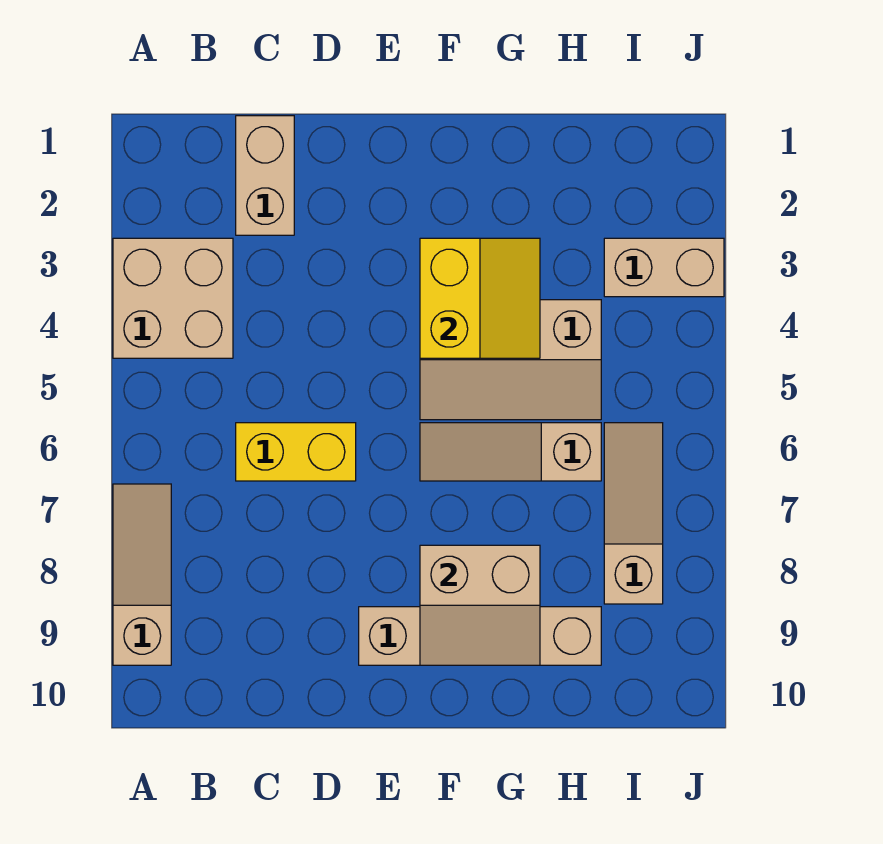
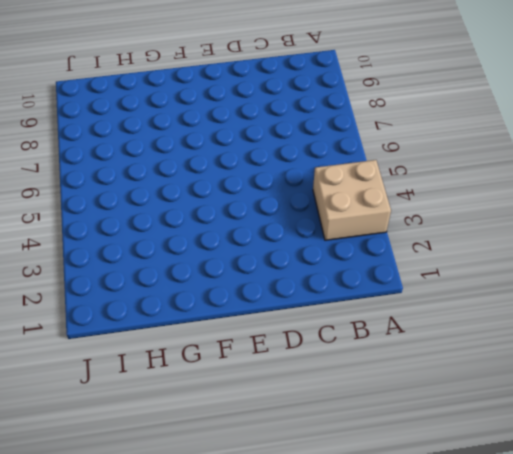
none -> tan slope A7:A9 level 1 top 9
none -> tan brick C1:C2 level 1

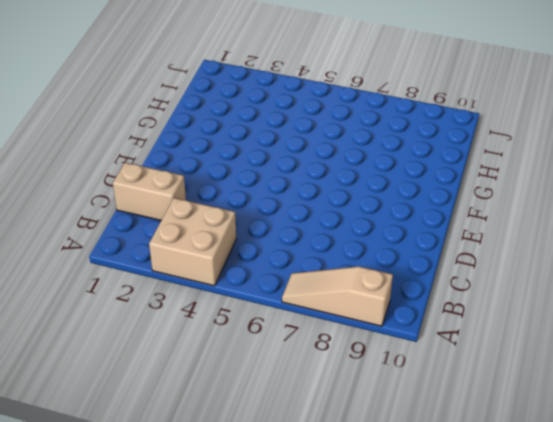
none -> yellow brick C6:D6 level 1
none -> tan brick E9:H9 level 1

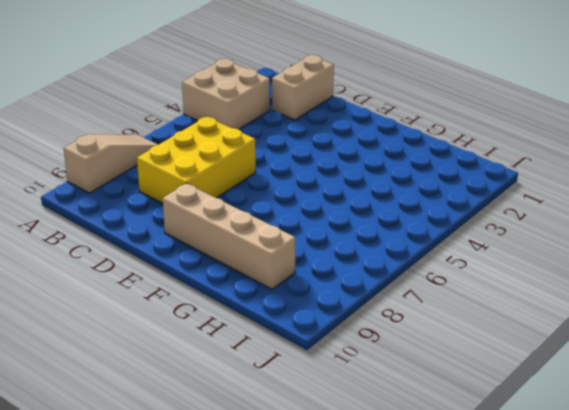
yellow brick C6:D8 level 1 -> yellow brick C6:D6 level 1
none -> tan slope F4:H5 level 1 top 4
none -> tan slope F6:H6 level 1 top H

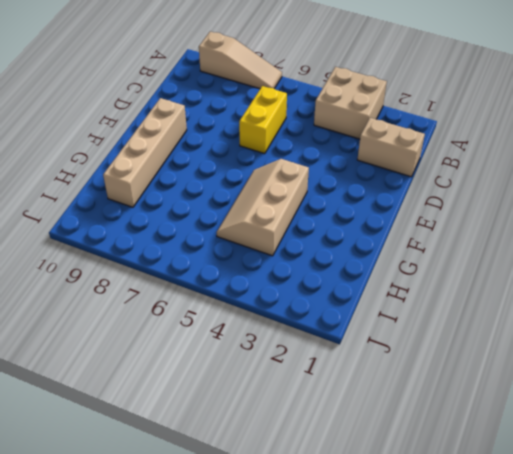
none -> tan slope F6:H6 level 1 top H
none -> tan brick I3:J3 level 1

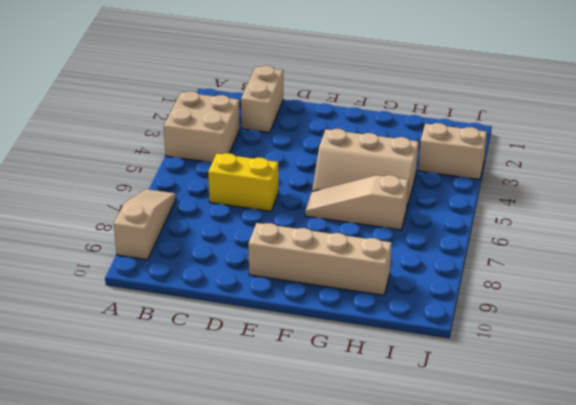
none -> tan slope I6:I8 level 1 top 8
none -> yellow slope F3:G4 level 2 top F

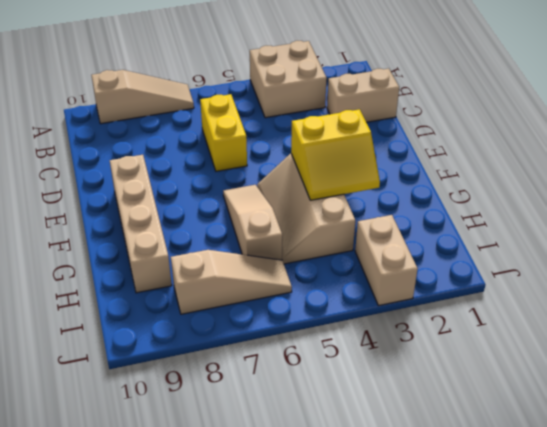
none -> tan slope F8:G9 level 2 top 8

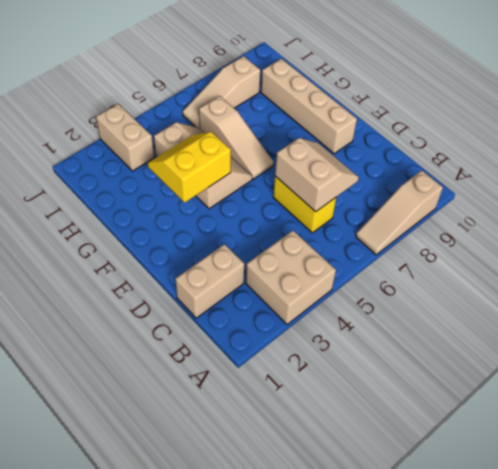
tan slope C6:D7 level 2 top 6 -> tan slope F8:G9 level 2 top 8

